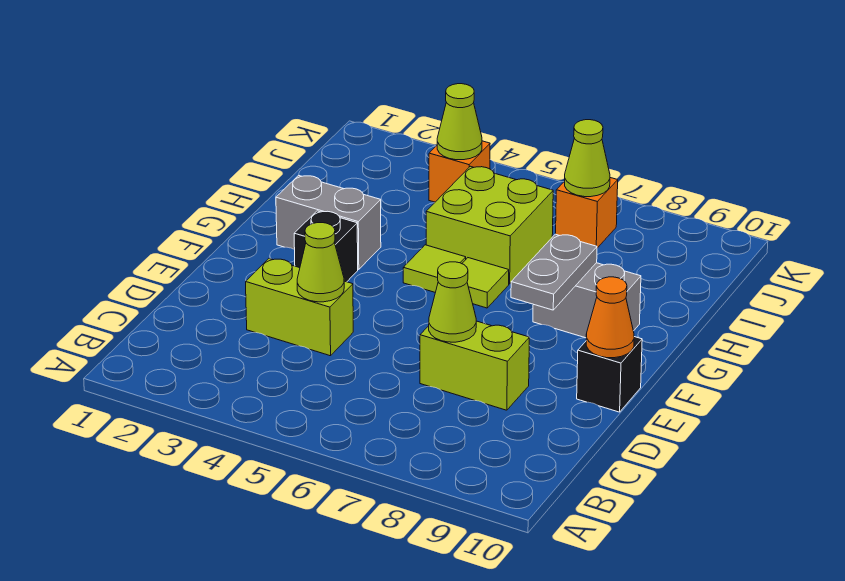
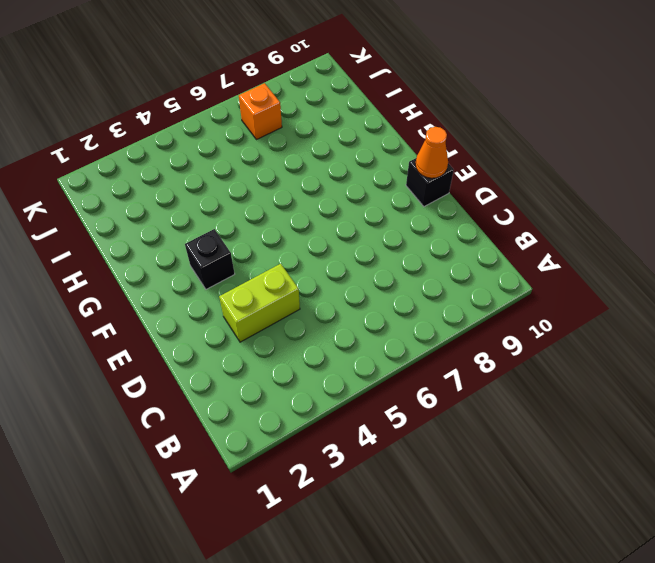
none -> lime brick D7:D8 level 1
none -> grey brick G2:G3 level 1
none -> lime tile G5 level 1

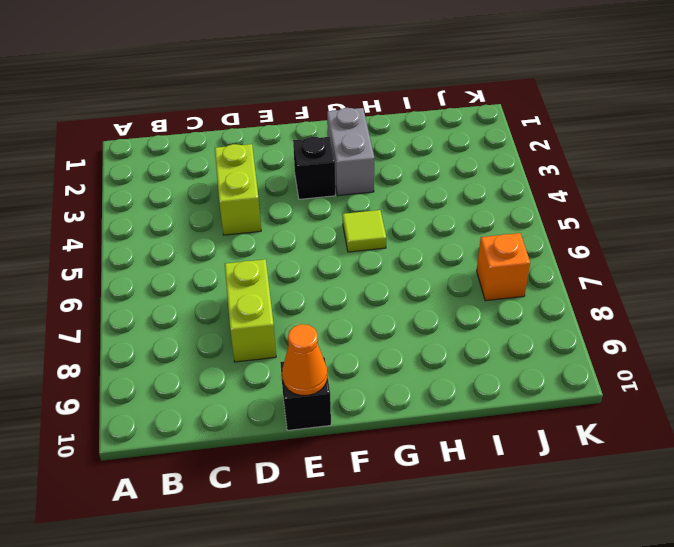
none -> lime tile G6 level 1
none -> grey brick G8:G9 level 1
none -> lime brick H5:I6 level 1

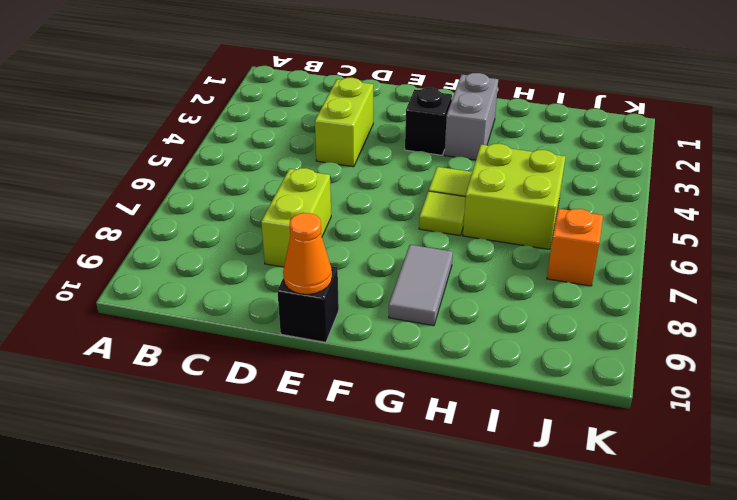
grey tile G8:G9 level 1 -> grey brick G8:G9 level 1
none -> orange brick J4 level 1
none -> lime cone D4 level 2
none -> lime cone D7 level 2

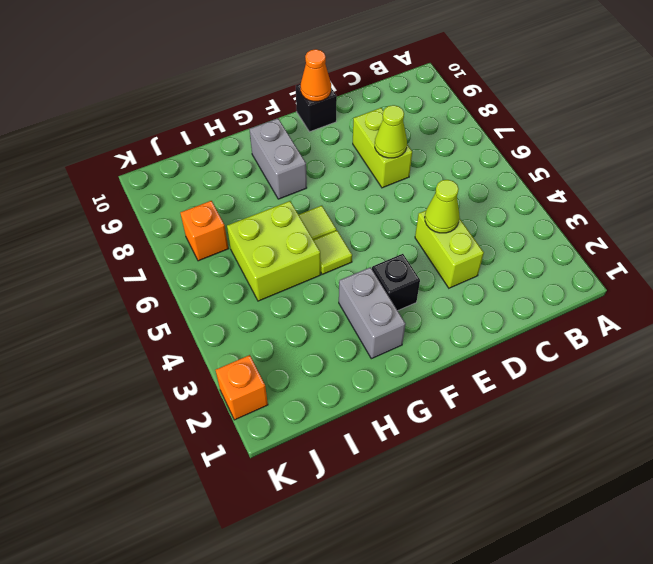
orange brick K2 level 1 -> orange brick J4 level 1
none -> grey plate F8:G8 level 2
none -> lime cone J4 level 2
none -> lime cone J7 level 2

